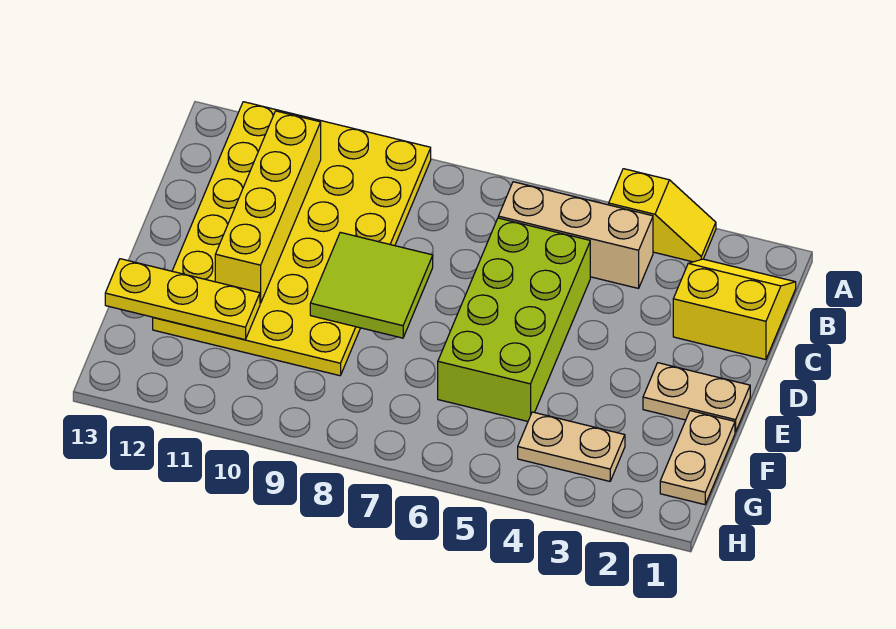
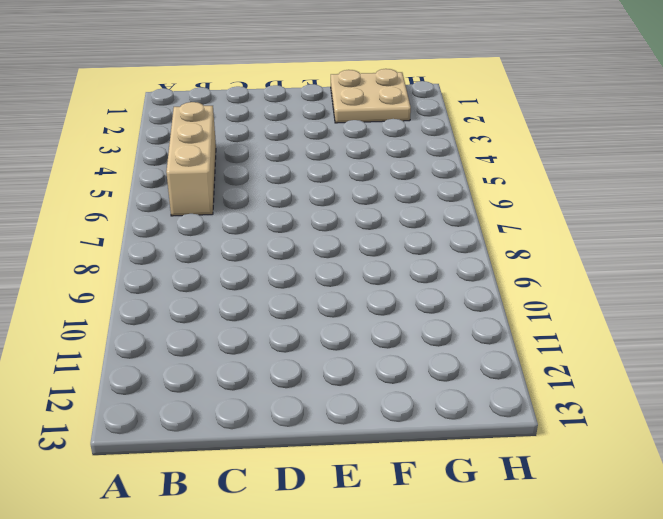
tan plate F1:G2 level 1 -> tan plate F1:G1 level 1
none -> yellow slope A3:A4 level 1 top 4
none -> yellow plate A9:F12 level 1

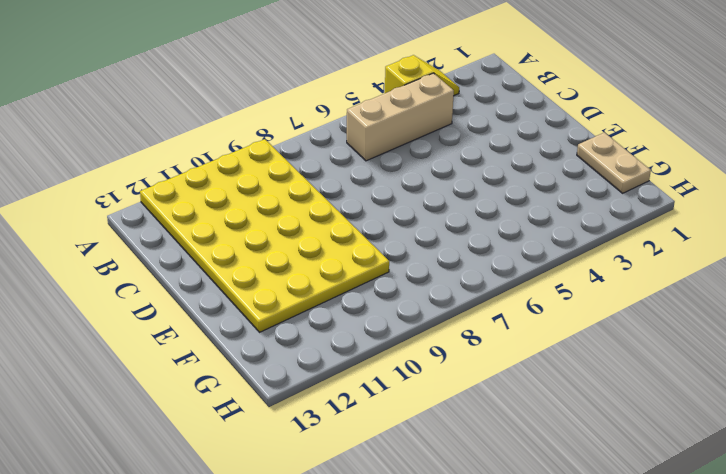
none -> yellow slope B1:C2 level 1 top C
none -> lime brick C5:F6 level 1

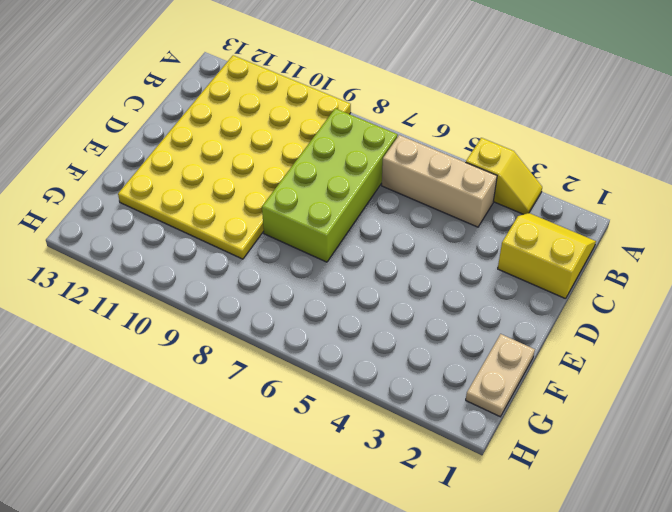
lime brick B7:E8 level 1 -> lime brick C5:F6 level 1
none -> tan plate E1:E2 level 1
none -> tan plate G3:G4 level 1

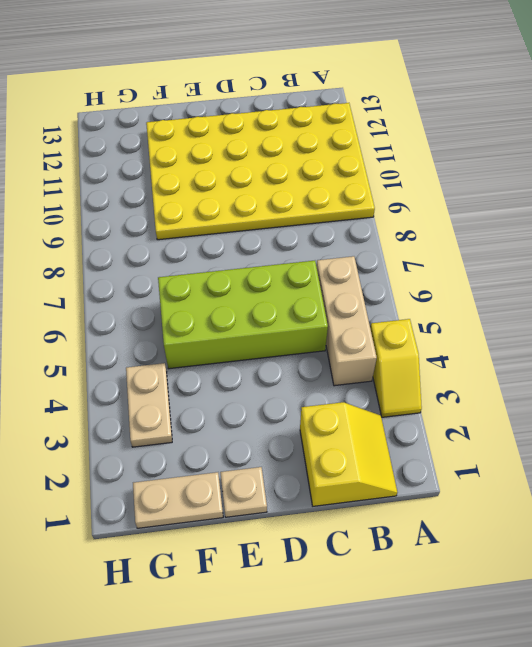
tan plate E1 level 1 -> tan plate E1:E2 level 1
none -> yellow brick B11:E11 level 2
none -> lime tile D8:E9 level 2

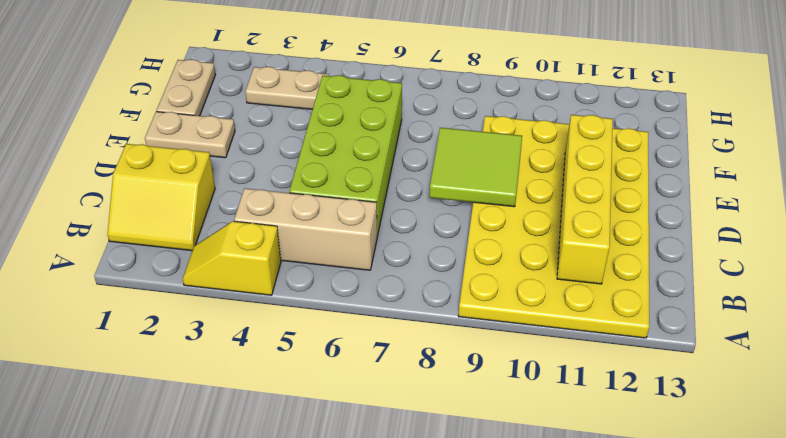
none -> yellow plate F11:F13 level 2

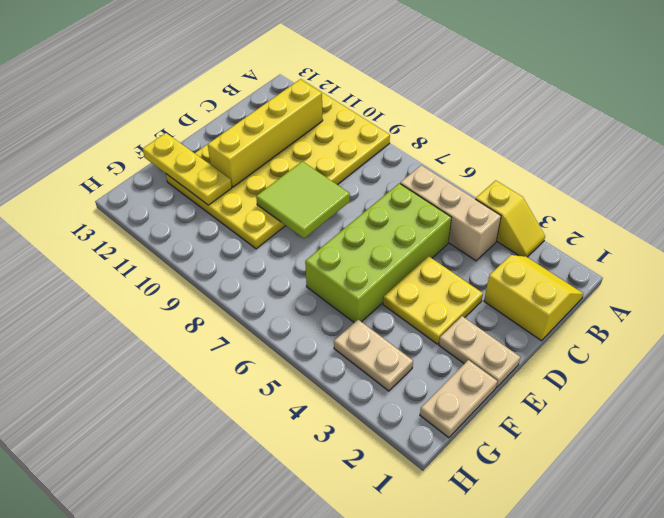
yellow plate D3:E4 level 1 -> none

